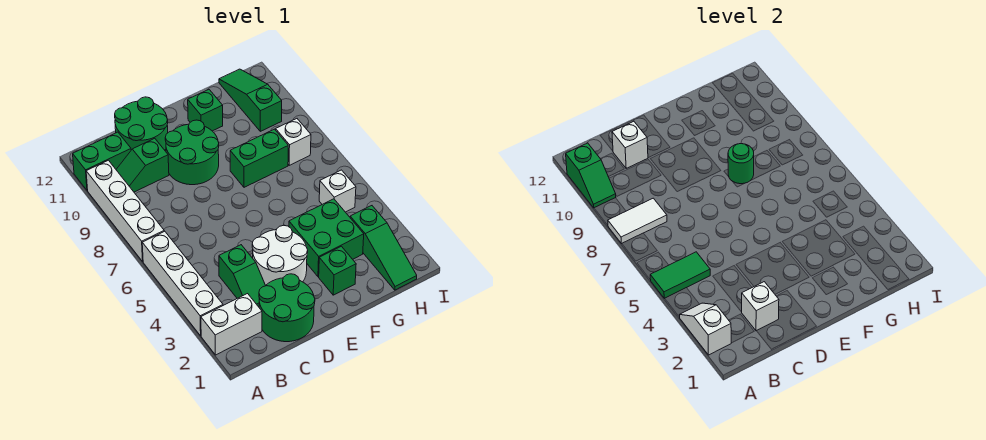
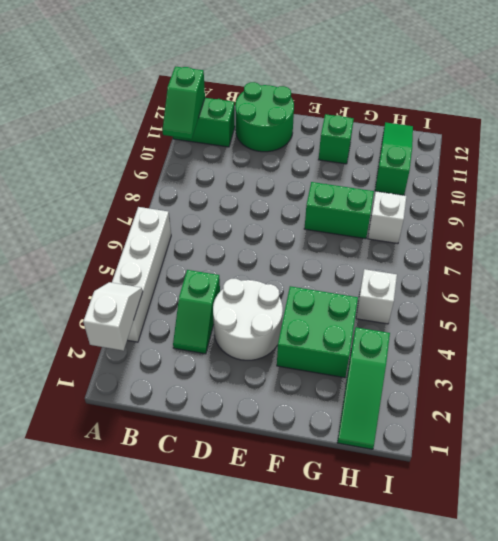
none -> white brick A2:B2 level 1
none -> white brick A7:A10 level 1
none -> green slope B10:C10 level 1 top C

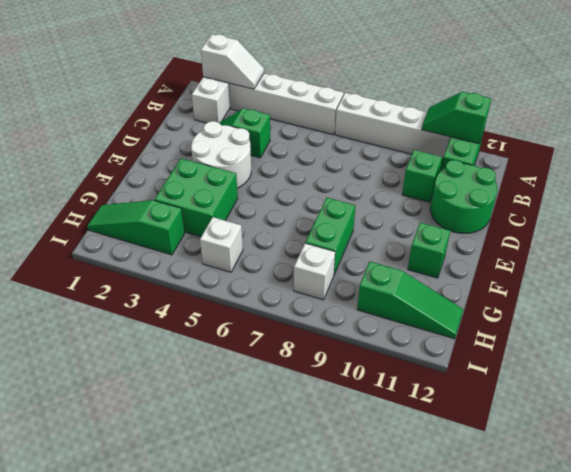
none -> green round brick C1:D2 level 1
none -> green round brick D9:E10 level 1
none -> green brick F2 level 1

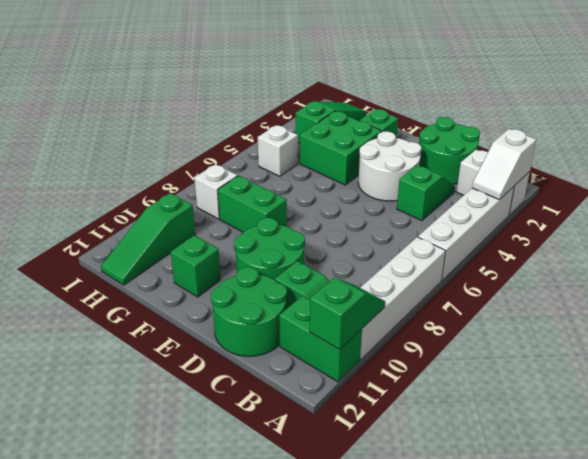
none -> green tile A5:B5 level 2
none -> white tile A8:B8 level 2
none -> white brick C2 level 2

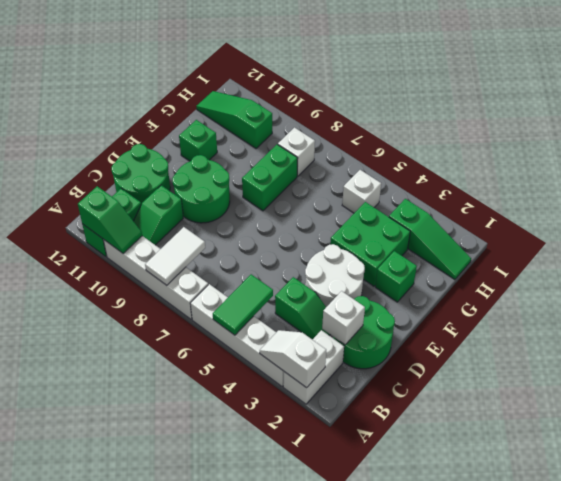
none -> white brick C11 level 2
none -> green round brick F8 level 2

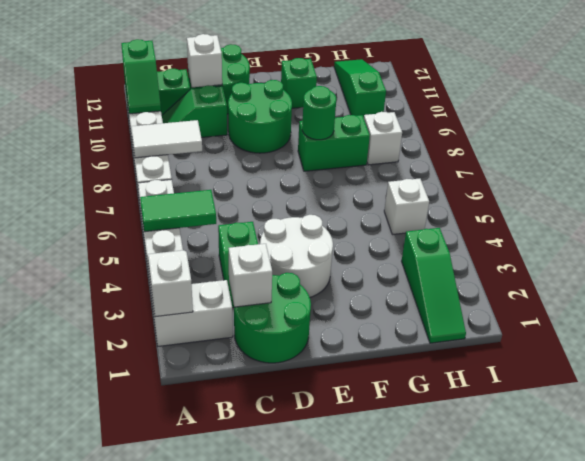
none -> green brick F2 level 1
none -> green brick F3:G4 level 1

